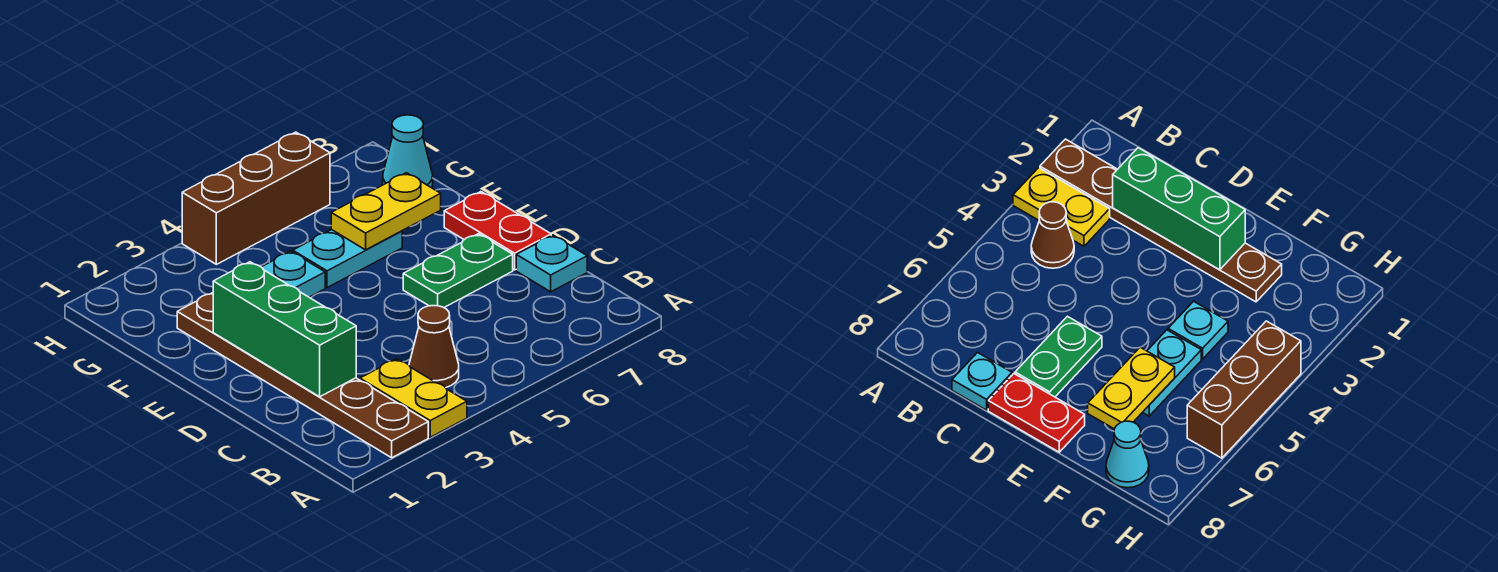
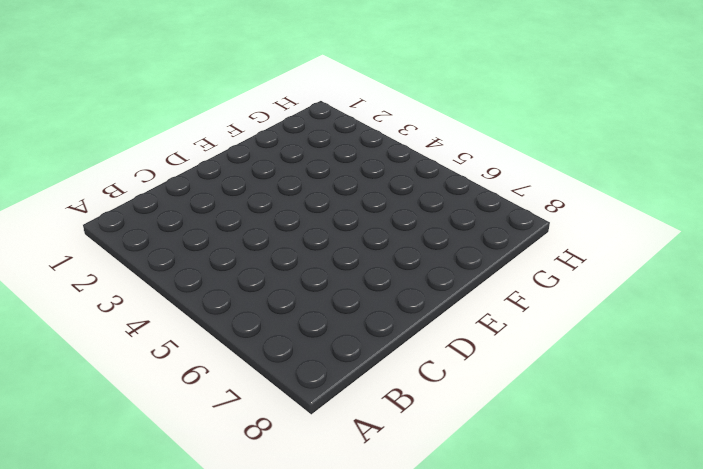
none -> brown plate A2:F2 level 1
none -> yellow plate A3:B3 level 1
none -> brown cone B4 level 1

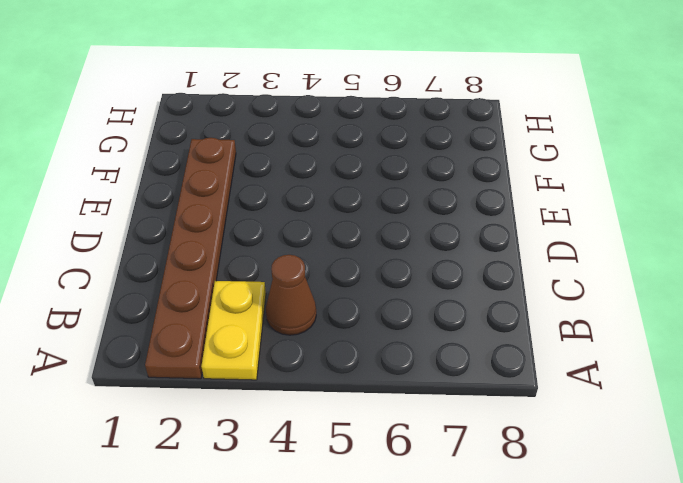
none -> cyan plate C8 level 1
none -> green plate D6:D7 level 1
none -> red plate D8:E8 level 1

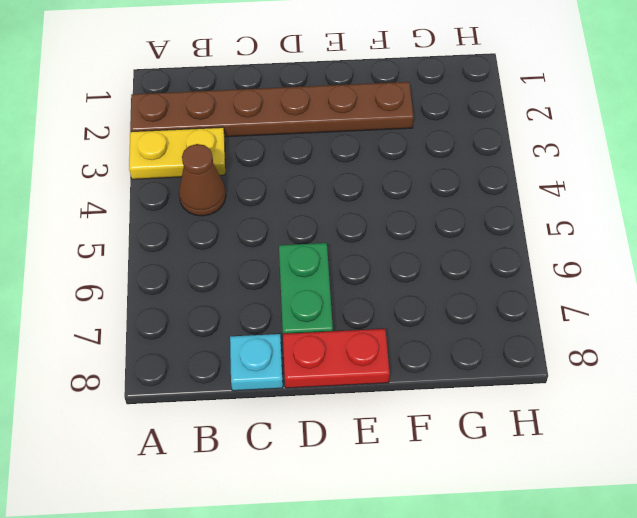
none -> cyan plate F4 level 1
none -> cyan plate F5:F6 level 1
none -> cyan cone G8 level 1

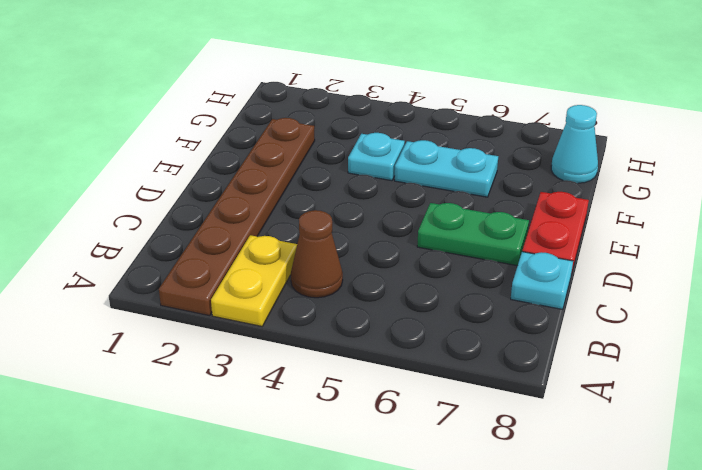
none -> brown brick H4:H6 level 1
none -> green brick C2:E2 level 2
none -> yellow plate F6:F7 level 2

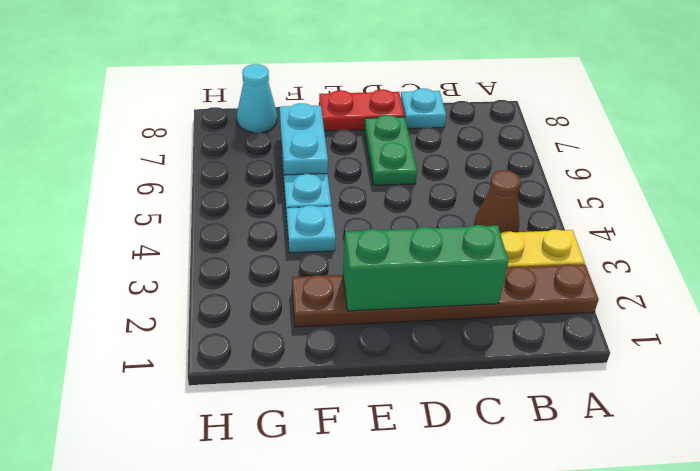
cyan plate F6:F7 level 2 -> yellow plate F6:F7 level 2
none -> brown brick H4:H6 level 1

